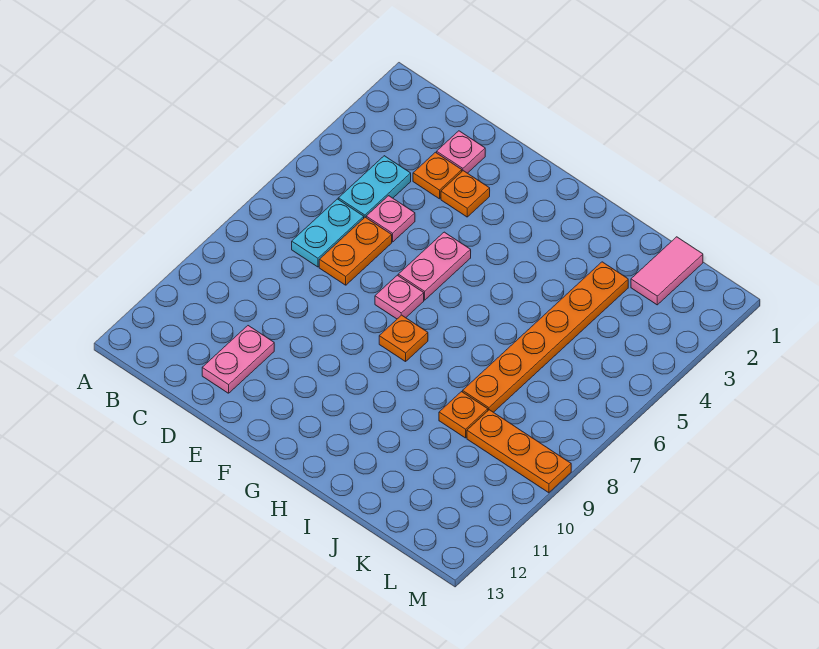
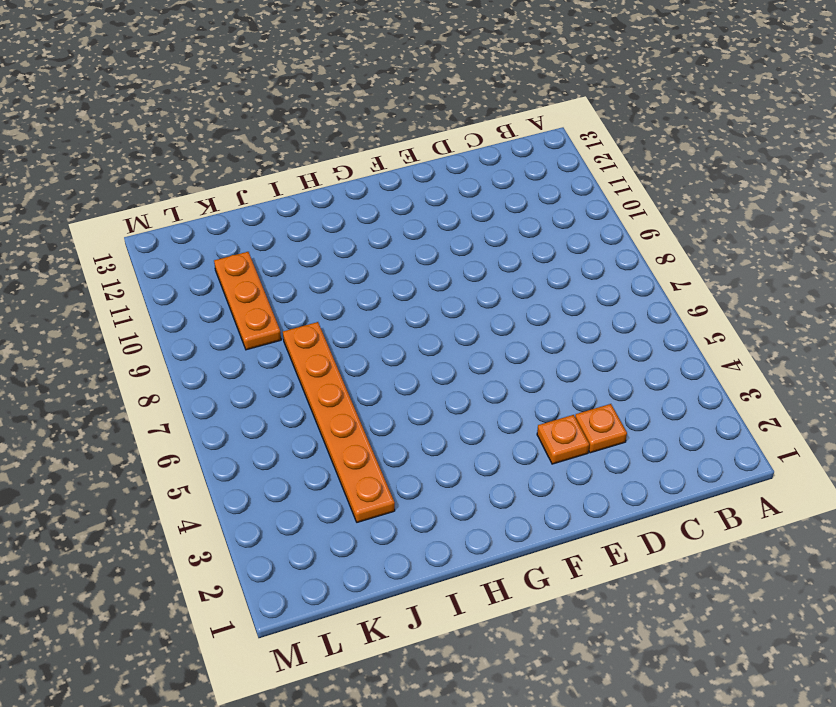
orange plate K9:K11 level 1 -> orange plate K9:M9 level 1
none -> cyan plate C4:C5 level 1
none -> cyan plate C6:C7 level 1
none -> pink plate D2 level 1

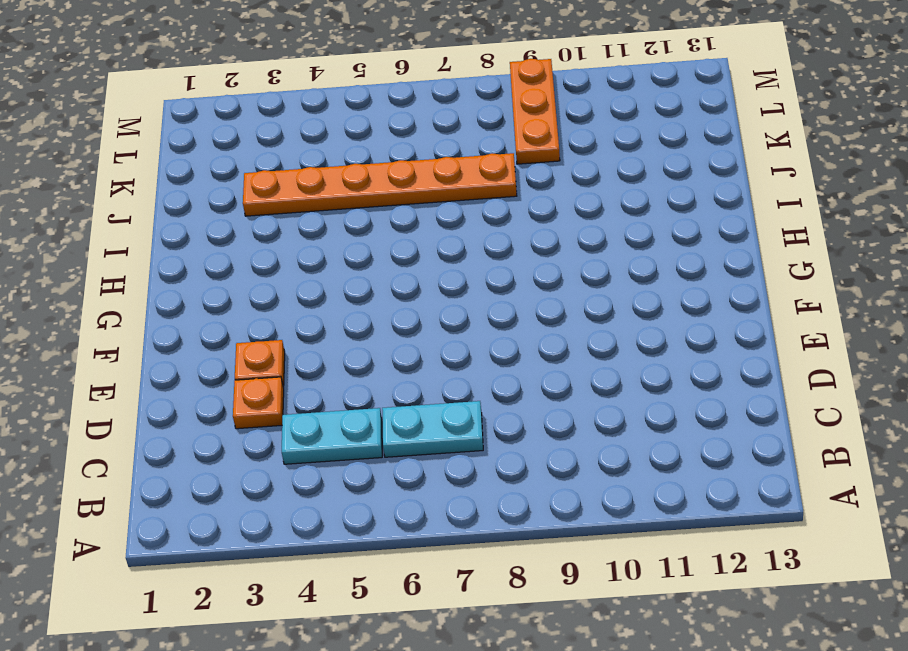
none -> pink plate D2 level 1
none -> pink plate D5 level 1
none -> orange plate D6:D7 level 1

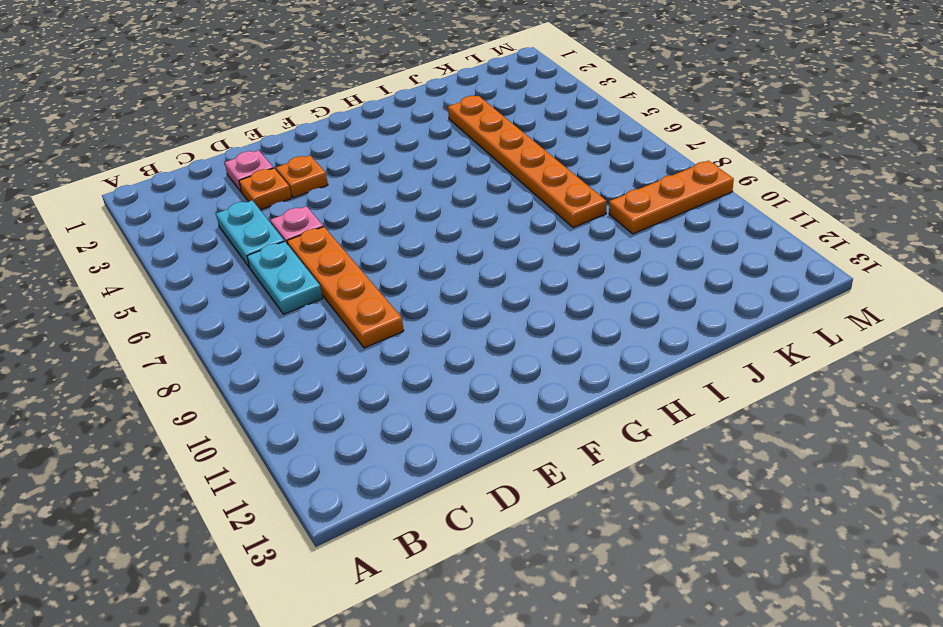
orange plate D6:D9 level 1 -> orange plate D6:D7 level 1
none -> pink plate D11:D12 level 1
none -> pink plate F5:F6 level 1
none -> pink plate F7 level 1

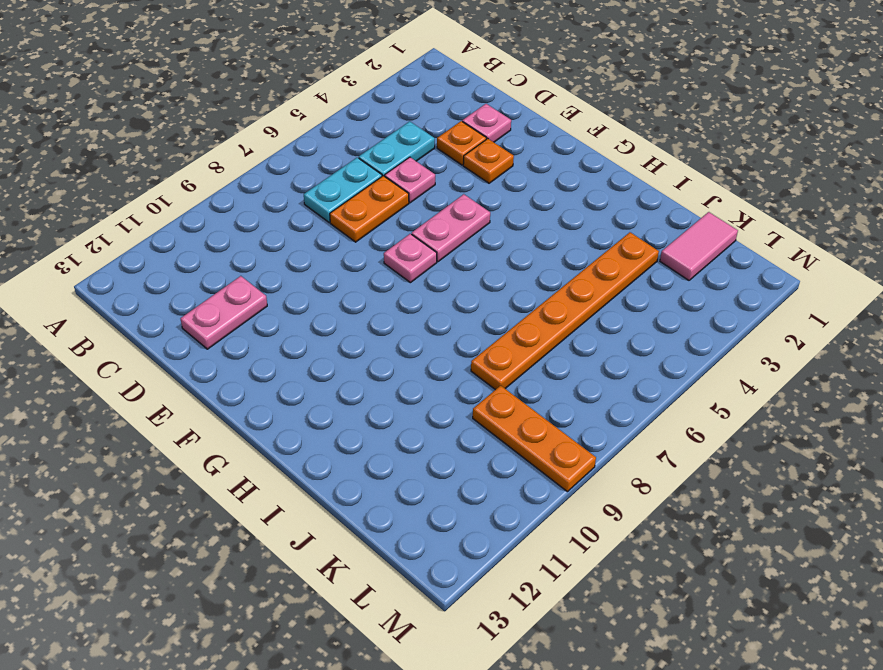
none -> orange plate G8 level 1
none -> orange plate J9 level 1

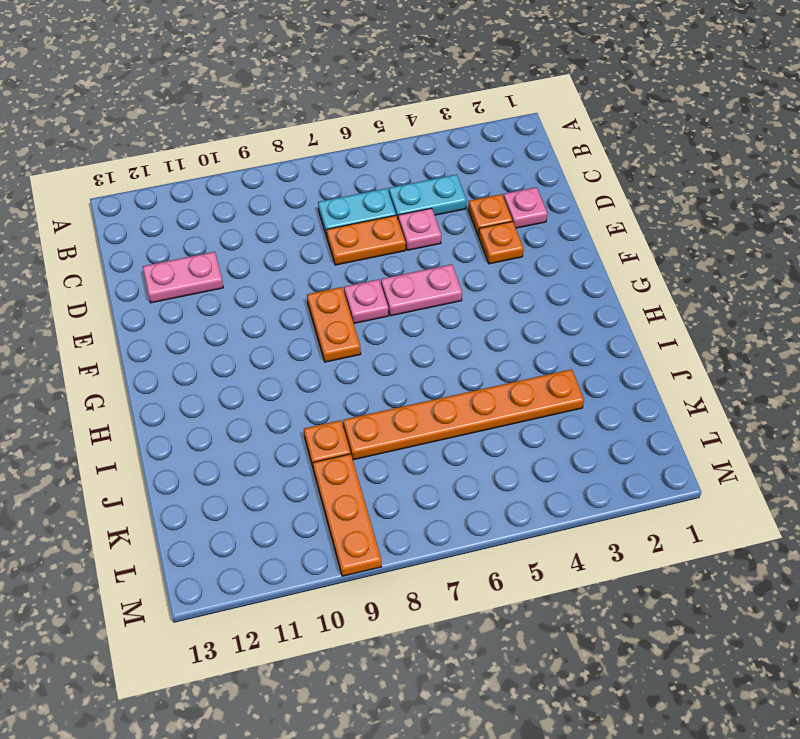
orange plate F8:G8 level 1 -> orange plate G8 level 1
none -> pink tile K1:K2 level 1

